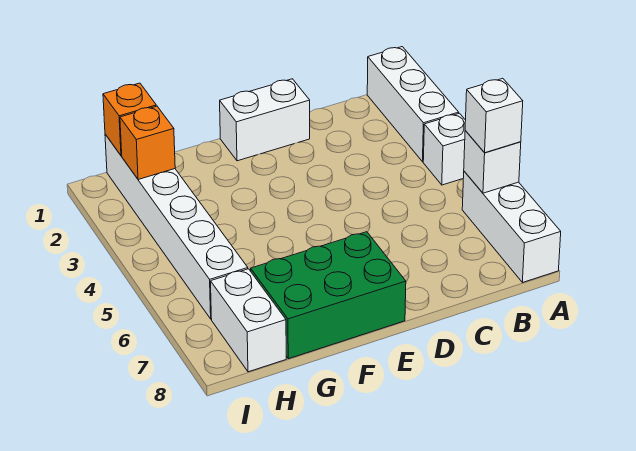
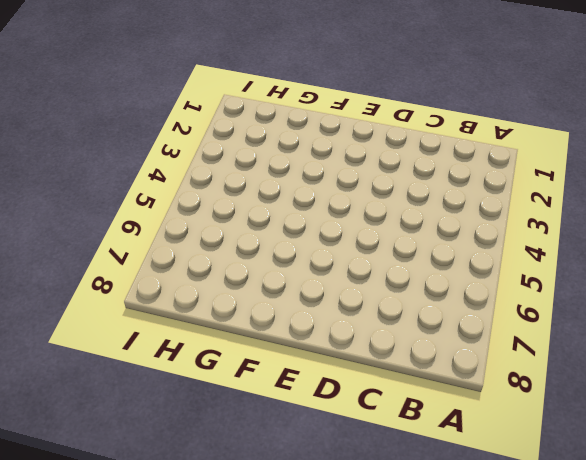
none -> white brick A1:A3 level 1
none -> white brick A4 level 1

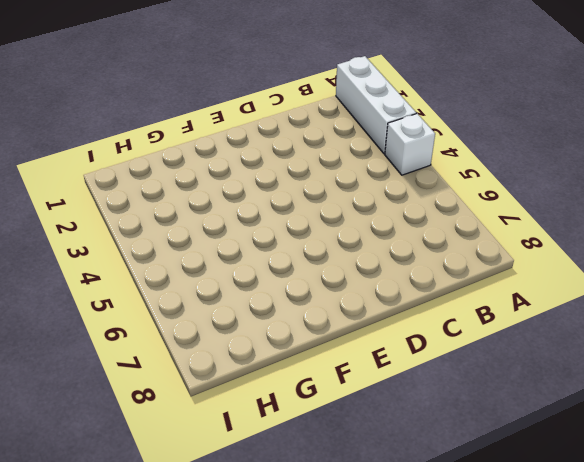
none -> white brick A6:A8 level 1
none -> white brick D1:E1 level 1

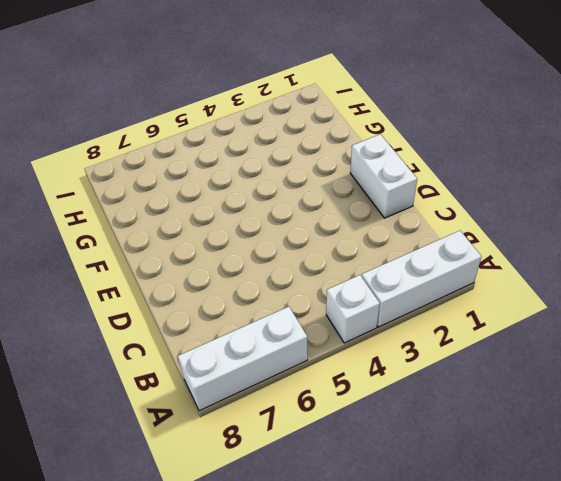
none -> green brick E7:G8 level 1
none -> white brick H1:H6 level 1

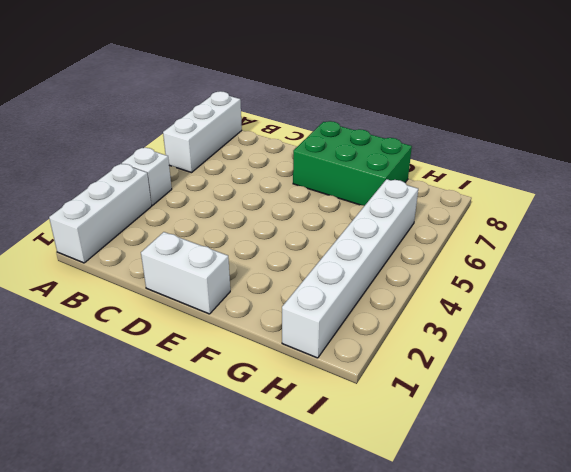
none -> white brick H7:H8 level 1
none -> white brick A6 level 2

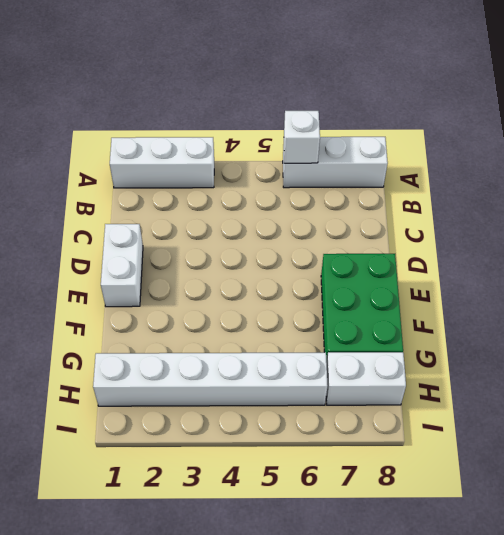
none -> white brick A4 level 1
none -> orange brick H1 level 2

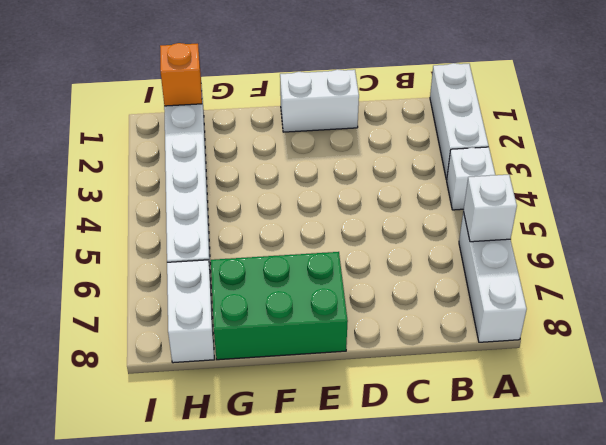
none -> orange brick H2 level 2
none -> white brick A6 level 3

